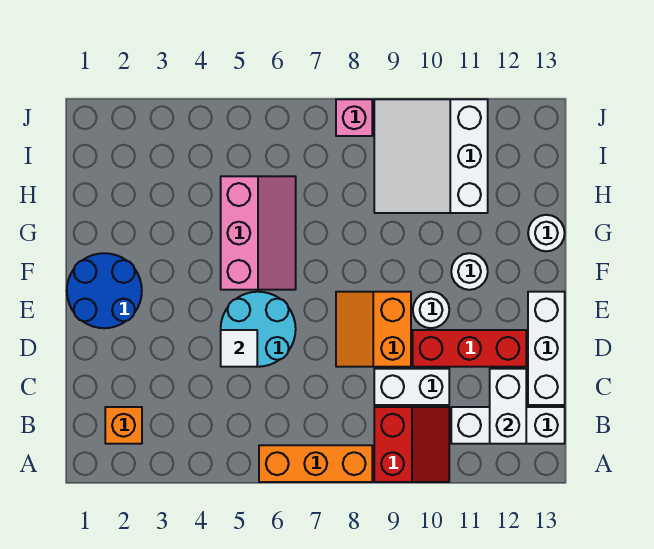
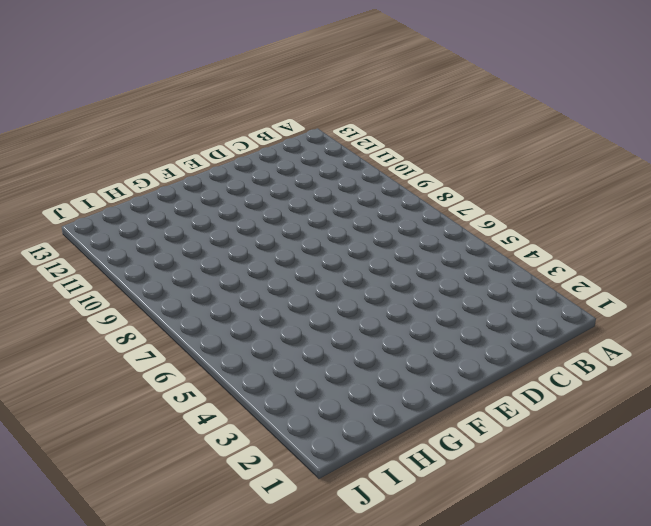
none -> orange brick A6:A8 level 1
none -> red slope A9:B10 level 1 top 9
none -> orange brick B2 level 1

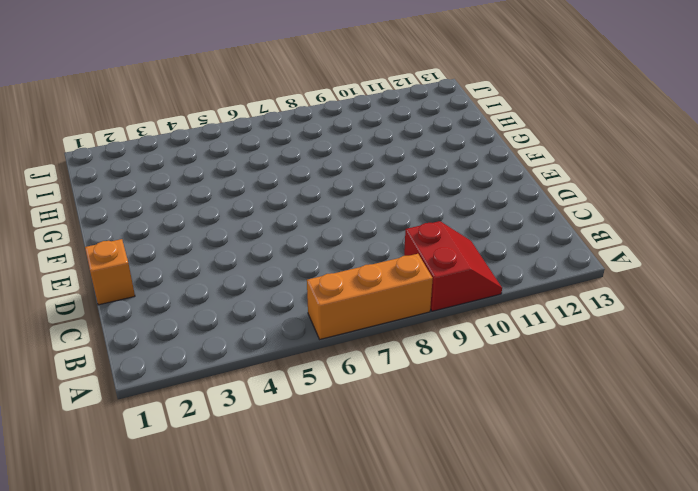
orange brick D1 level 1 -> orange brick B2 level 1
none -> white brick B11:B13 level 1
none -> white brick C9:C10 level 1
none -> white brick C13:E13 level 1

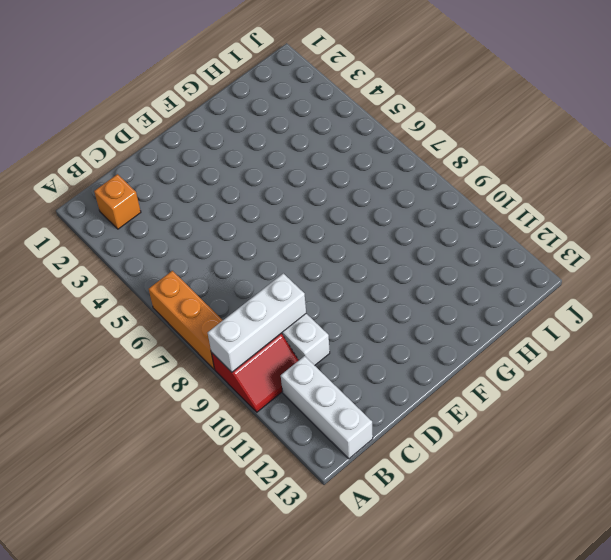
white brick A9:C9 level 2 -> white brick C13:E13 level 1
none -> cyan round brick D5:E6 level 1
none -> orange slope D8:E9 level 1 top 9
none -> red brick D10:D12 level 1

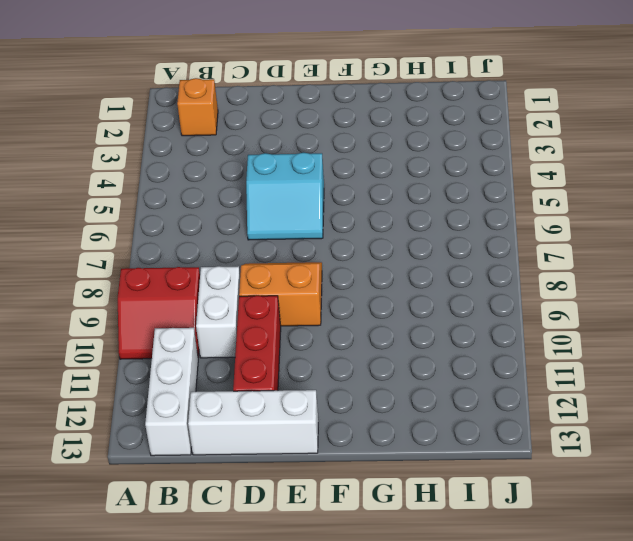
cyan slope D5:E6 level 1 top 5 -> cyan round brick D5:E6 level 1
none -> orange brick A6:A8 level 1
none -> blue round brick E1:F2 level 1
none -> white round brick E10 level 1

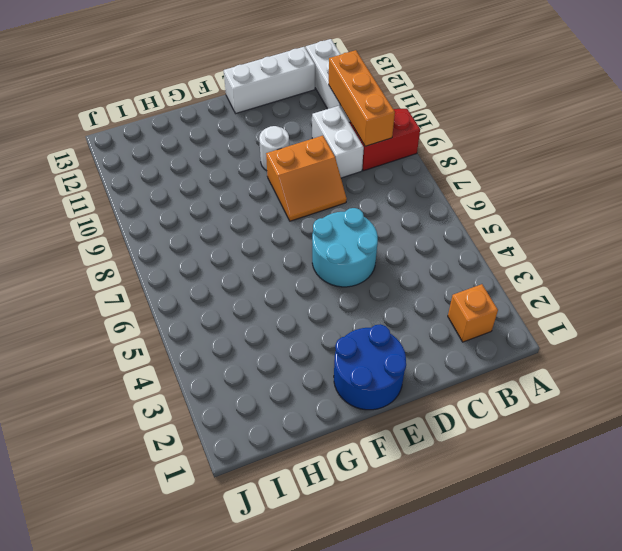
orange brick B9:B11 level 2 -> orange brick A6:A8 level 1
none -> red brick D10:D12 level 1
none -> pink slope F5:H6 level 1 top 5
none -> white round brick F11 level 1

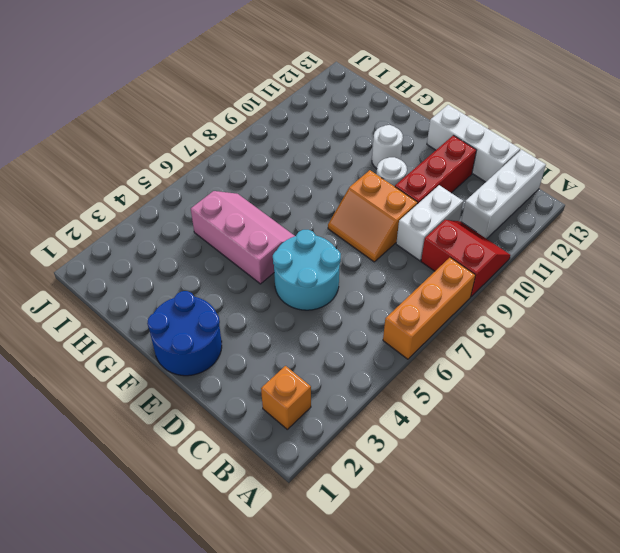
none -> white round brick G13 level 1
none -> white slope H9:J11 level 1 top 11
none -> pink brick J8 level 1

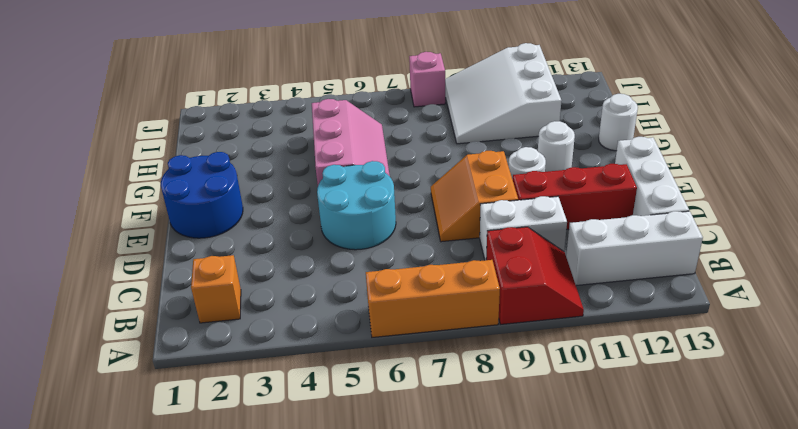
none -> white brick B12:C12 level 2
none -> white tile D5 level 2

